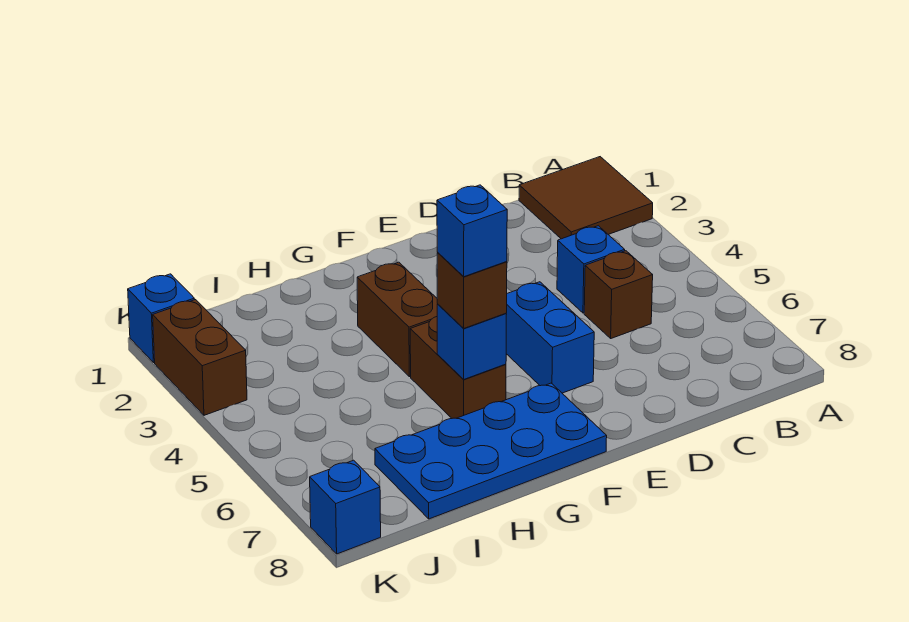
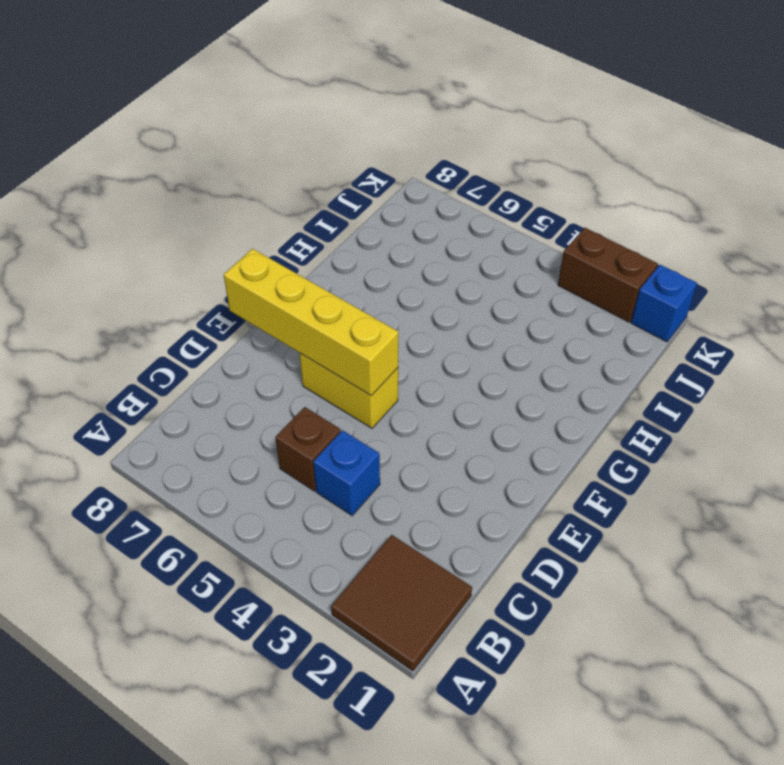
yellow brick E5:E6 level 1 -> blue brick E5:E6 level 1
yellow brick E5:E8 level 2 -> none
none -> blue plate F7:I8 level 1
none -> brown brick G3:G4 level 1
none -> brown brick G5:G6 level 1

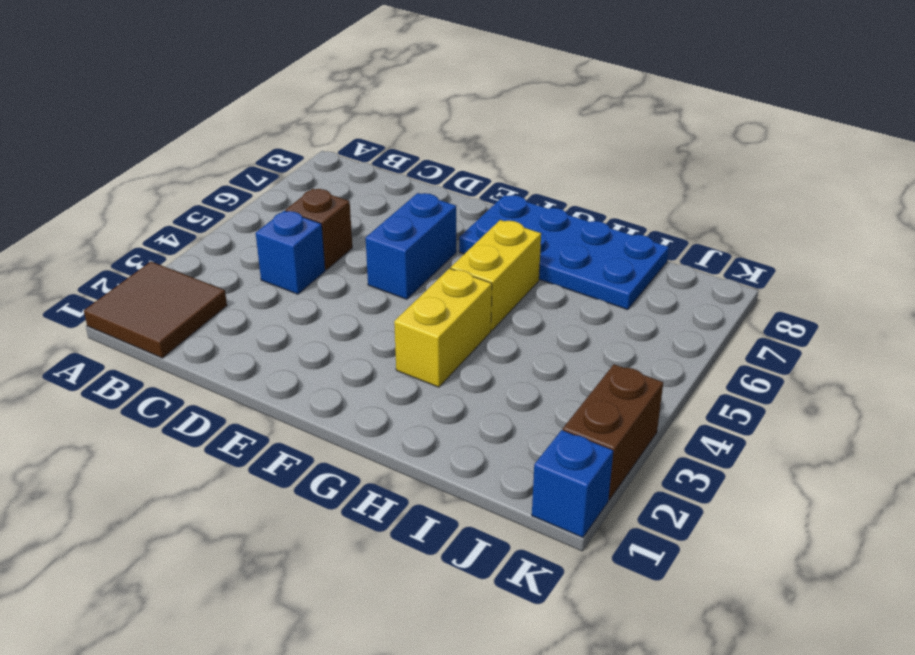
yellow brick G3:G4 level 1 -> brown brick G3:G4 level 1
yellow brick G5:G6 level 1 -> brown brick G5:G6 level 1
none -> blue brick K8 level 1
none -> blue brick G6 level 2
none -> brown brick G6 level 3

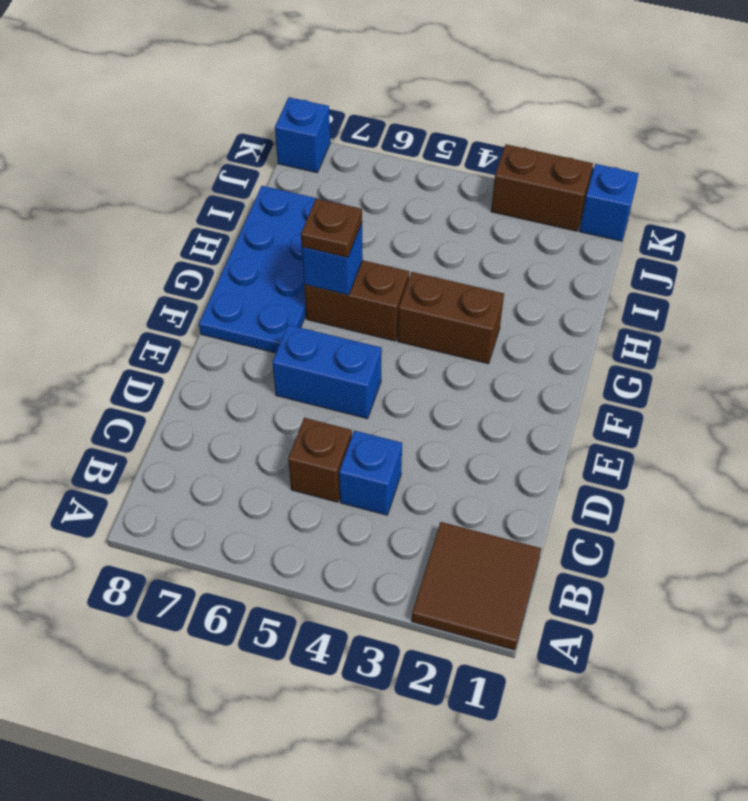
brown plate G6 level 3 -> brown brick G6 level 3
none -> blue brick G6 level 4

